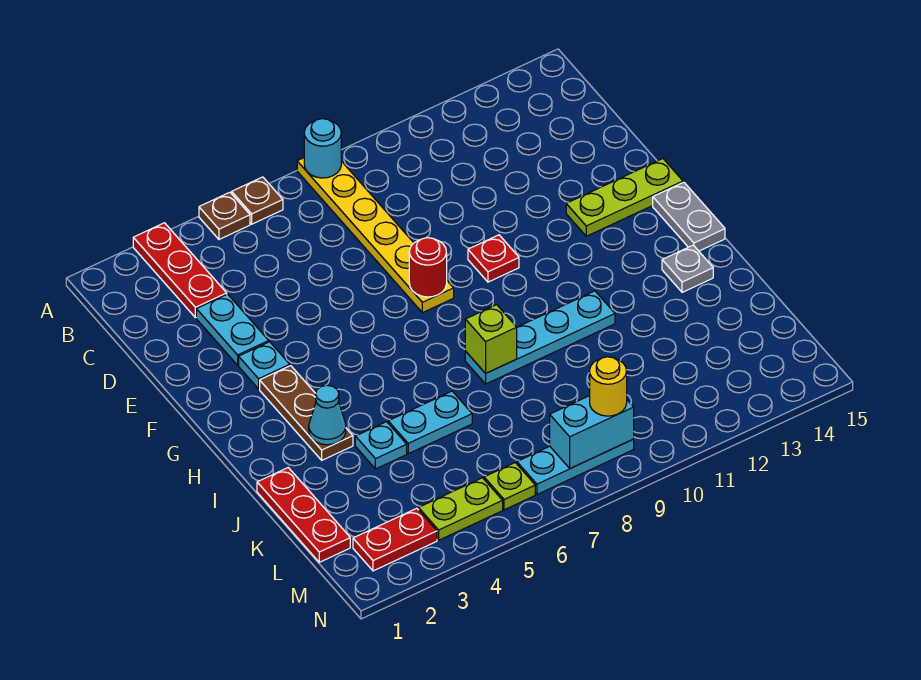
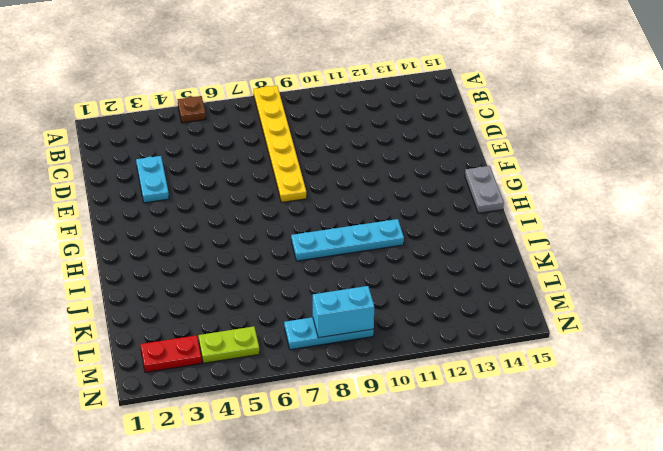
none -> red plate A3:C3 level 1
none -> brown plate A6 level 1
none -> cyan plate F3 level 1

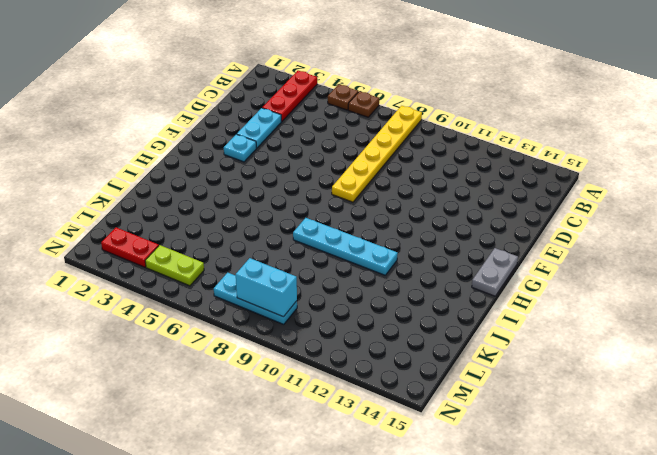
none -> red plate F10 level 1
none -> lime plate F13:F15 level 1
none -> brown plate G3:I3 level 1

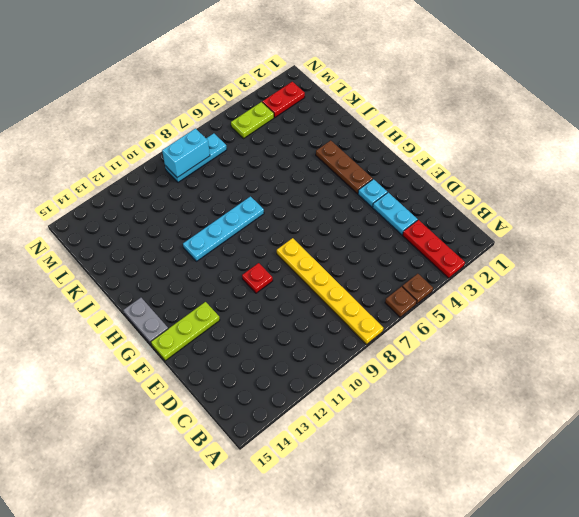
none -> grey plate I14 level 1
none -> red plate J1:L1 level 1
none -> cyan plate J4 level 1

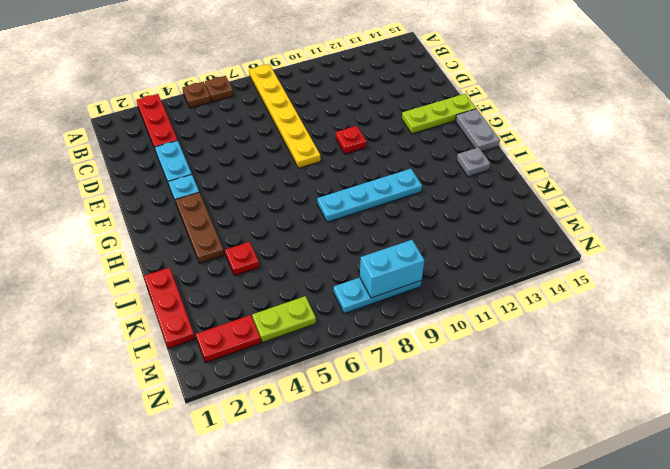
red plate J4 level 1 -> cyan plate J4 level 1
none -> cyan plate J5:J6 level 1
none -> lime plate M6 level 1
none -> cyan round brick A8 level 2

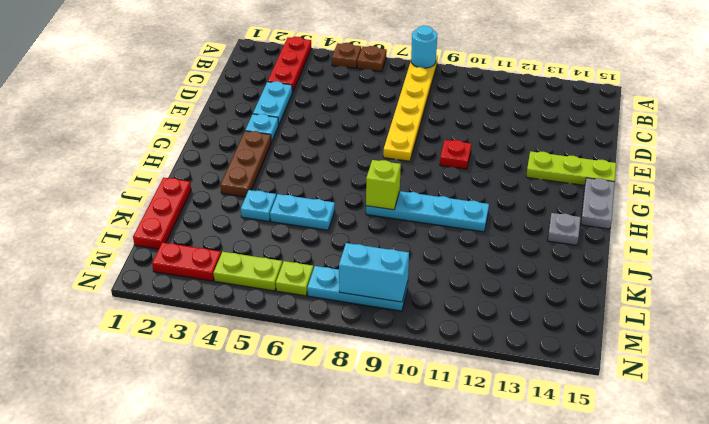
none -> red round brick F8 level 2
none -> cyan cone I3 level 2
none -> yellow round brick M9 level 3

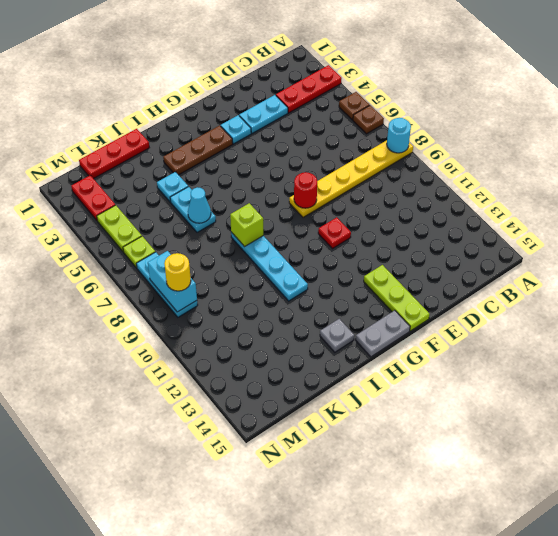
cyan cone J6 level 2 -> cyan cone I3 level 2

